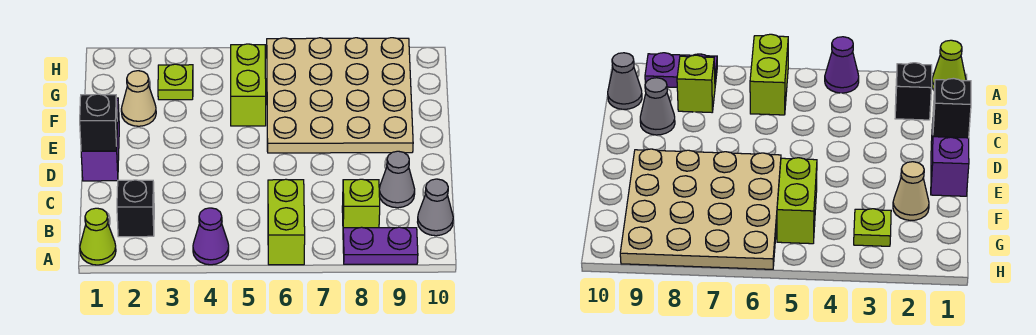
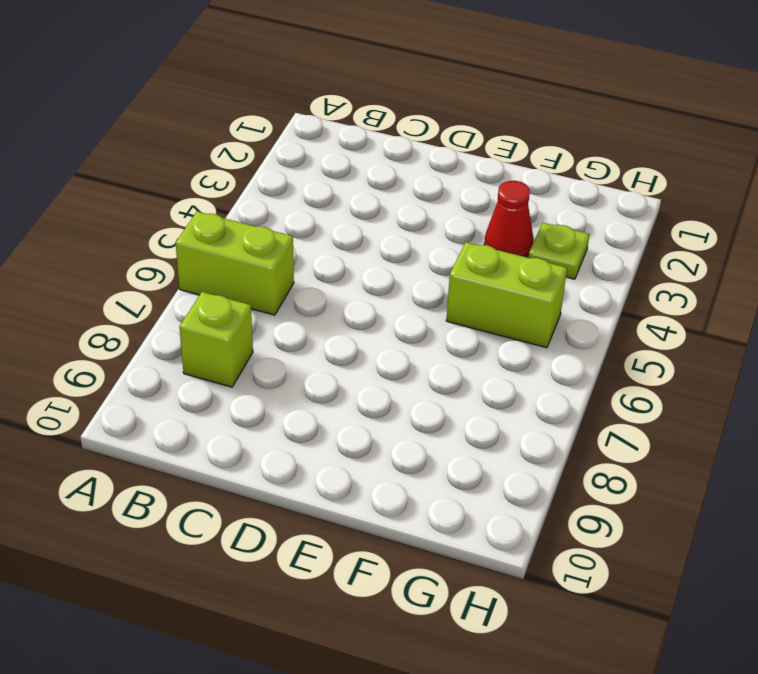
red cone F3 level 1 -> none
none -> lime cone A1 level 1
none -> purple cone A4 level 1
none -> purple plate A8:A9 level 1

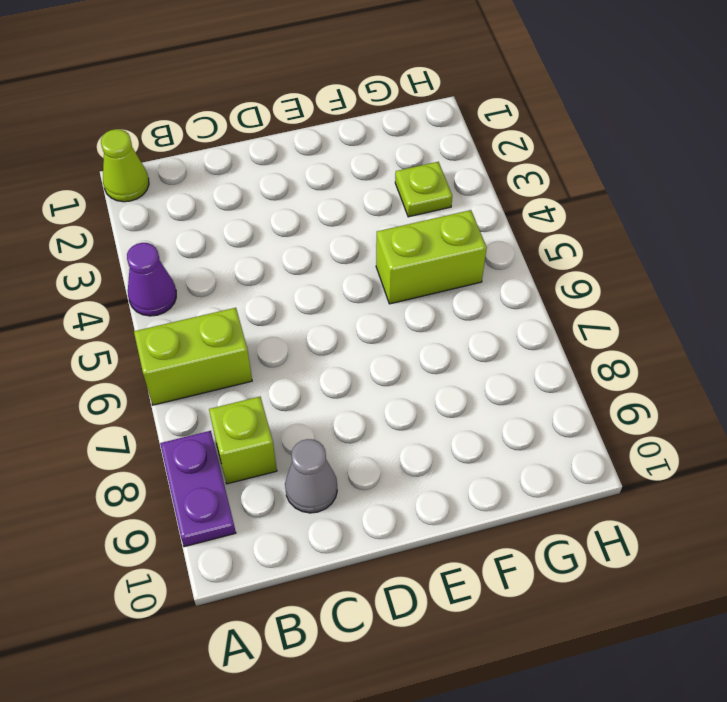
none -> black brick B2 level 1
none -> grey cone B10 level 1
none -> purple brick D1:E1 level 1

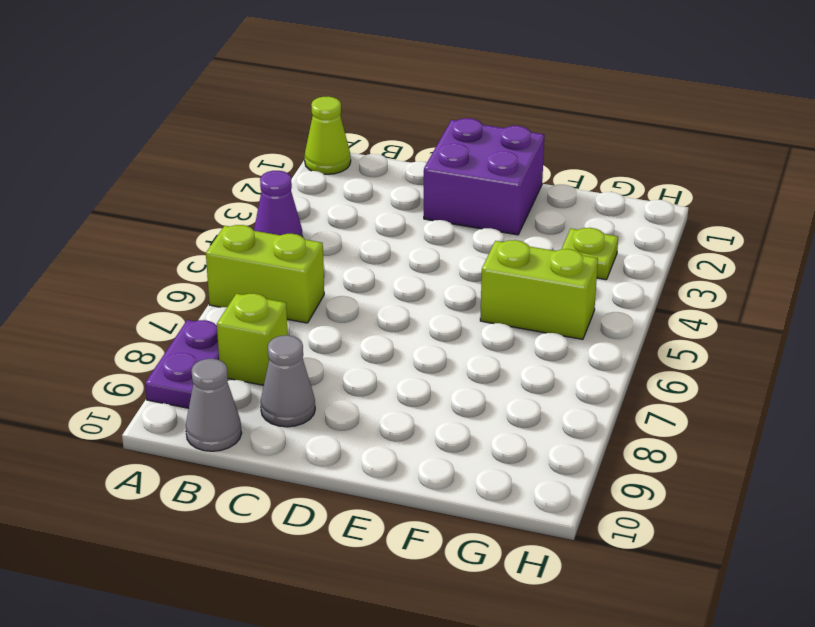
purple brick D1:E2 level 1 -> purple brick D1:E1 level 1
none -> black brick B2 level 1
none -> tan plate E6:H9 level 1
none -> tan cone F2 level 1

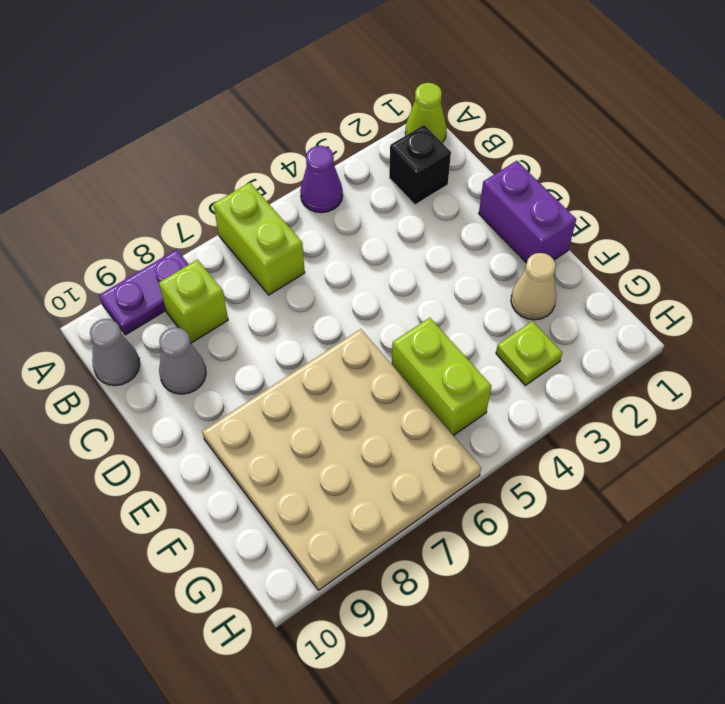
none -> black brick D1 level 2

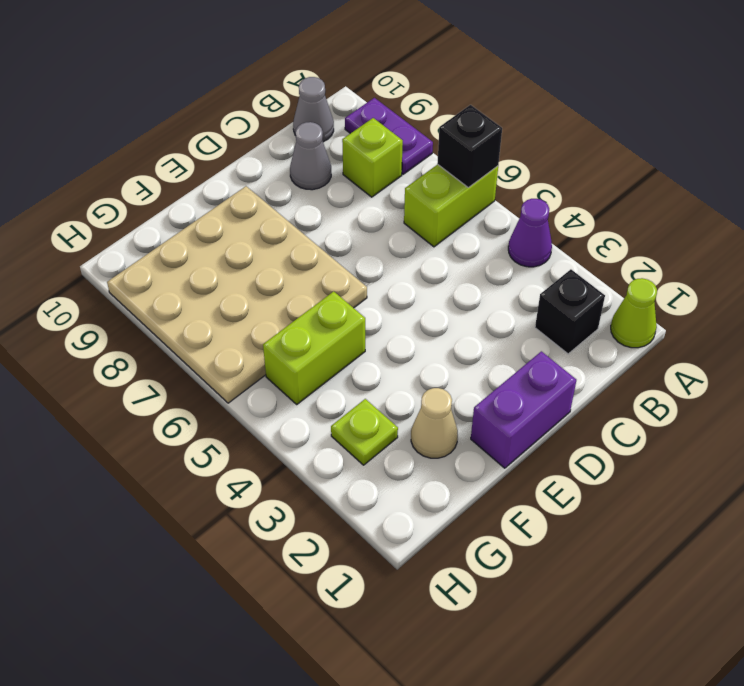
black brick A6 level 2 -> black brick D1 level 2

